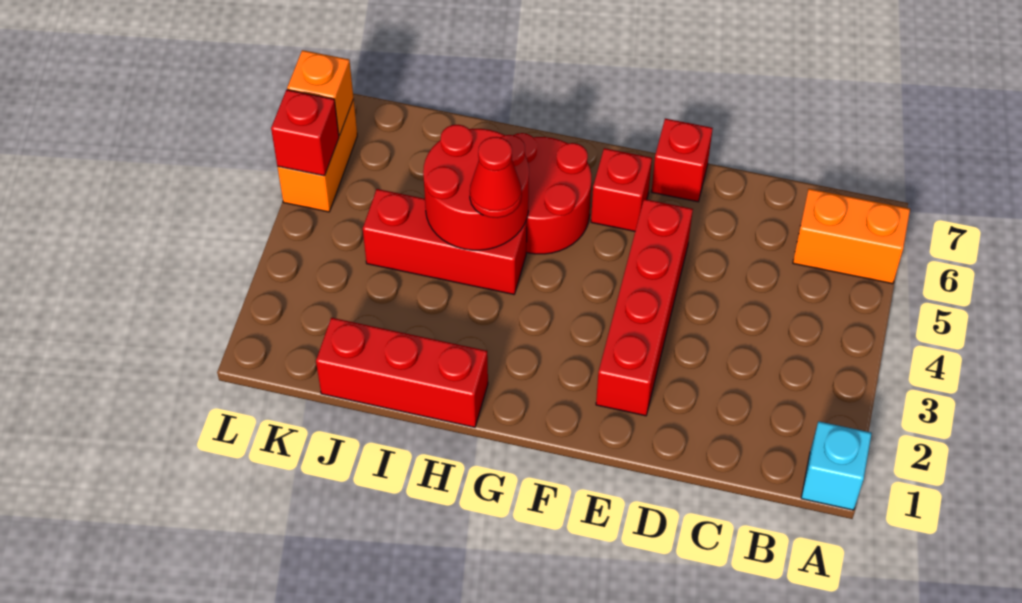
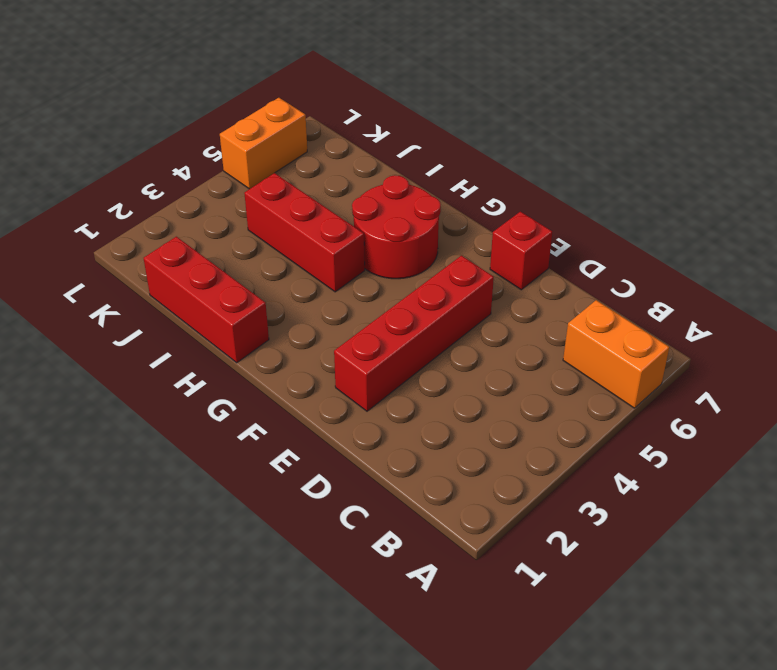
none -> cyan brick A1 level 1
none -> red brick F6 level 1
none -> red round brick H4:I5 level 2

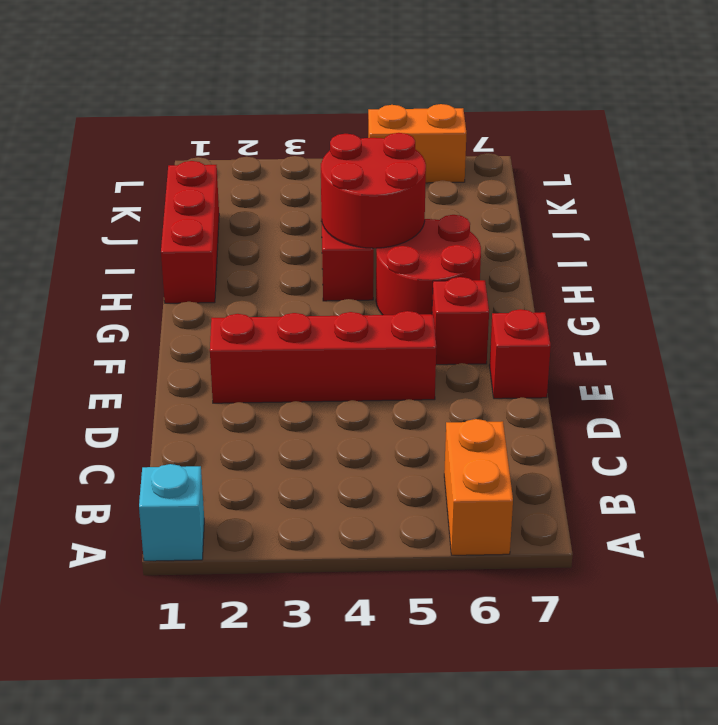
none -> red brick L5 level 2
none -> orange brick L6 level 2
none -> red cone H4 level 3

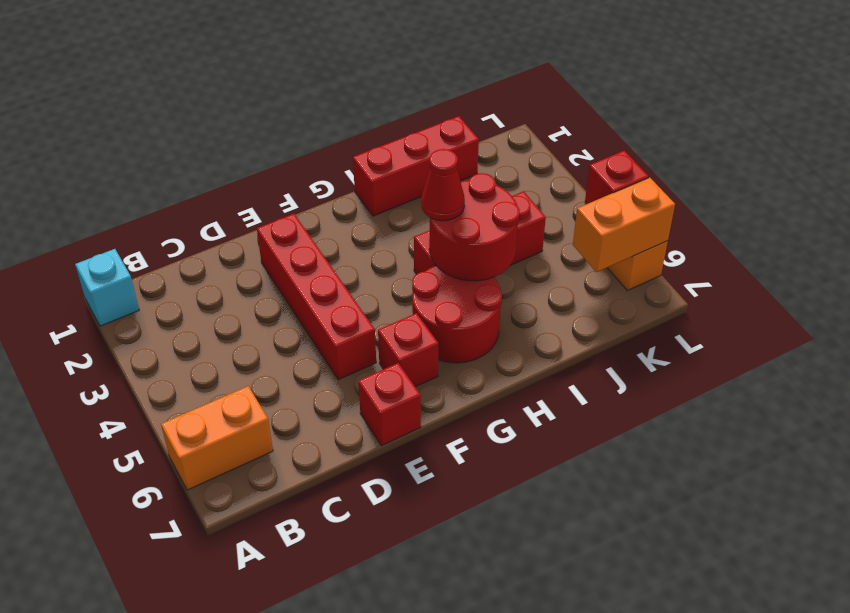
orange brick K6:L6 level 2 -> orange brick L6 level 2

